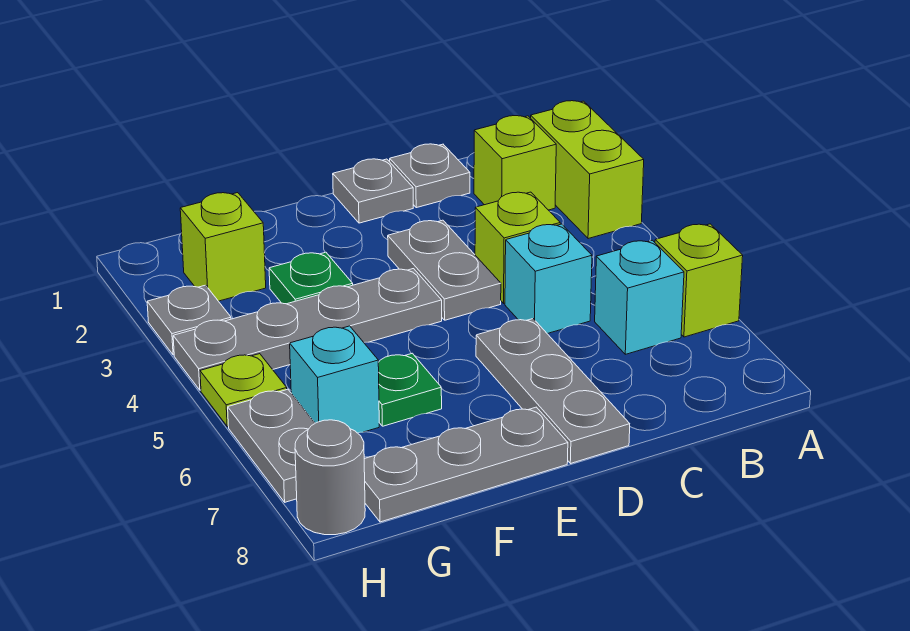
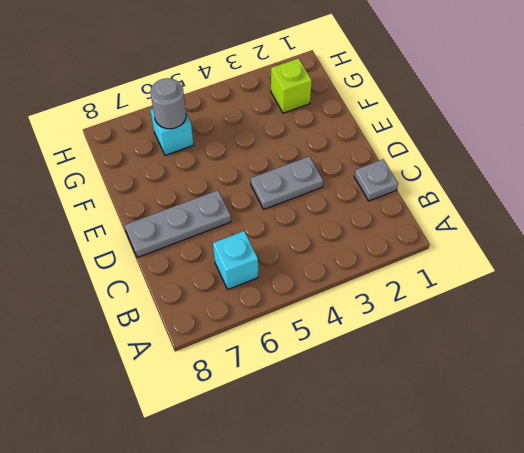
grey round brick G6 level 2 -> grey round brick H8 level 1
none -> lime brick A2:A3 level 1
none -> lime brick A6 level 1
none -> lime brick B2 level 1

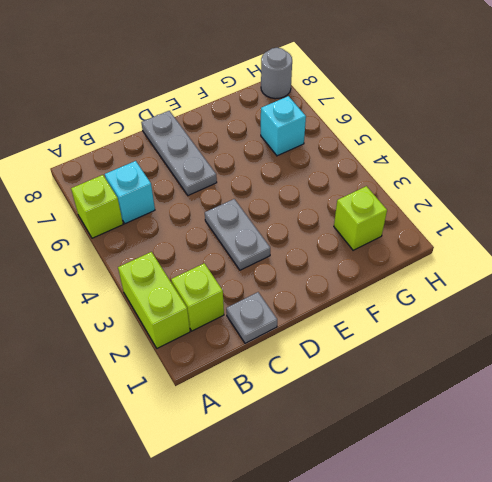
none -> lime brick C4 level 1
none -> cyan brick C5 level 1
none -> grey plate D1 level 1

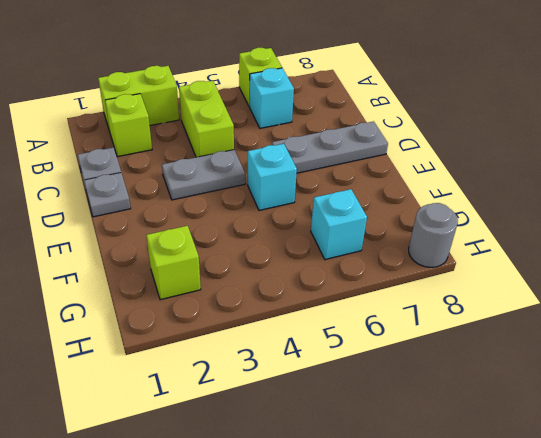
lime brick B4:C4 level 1 -> lime brick C4 level 1
cyan brick E5 level 1 -> cyan brick C5 level 1
none -> grey plate E4:H4 level 1
none -> grey plate E8:G8 level 1
none -> green plate F3 level 1

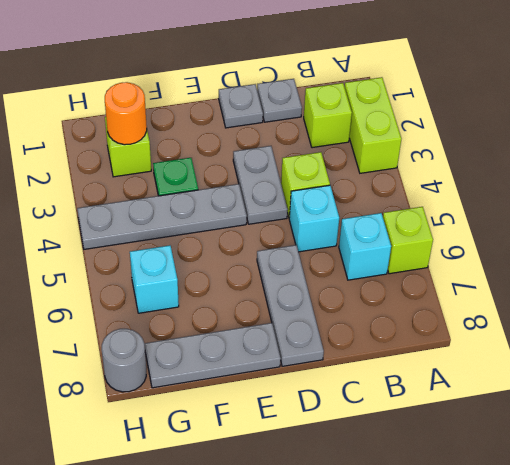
orange round brick G2 level 2 -> none
none -> green plate F6 level 1
none -> grey plate H3 level 1
none -> lime plate H5 level 1

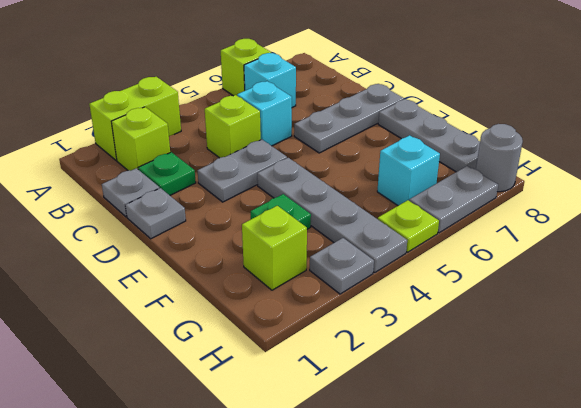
green plate C2 level 1 -> green plate F6 level 1

